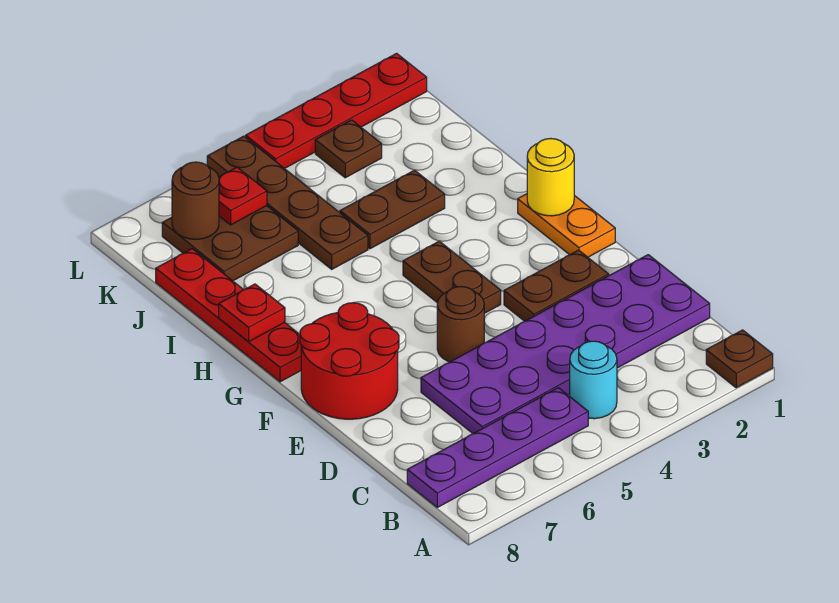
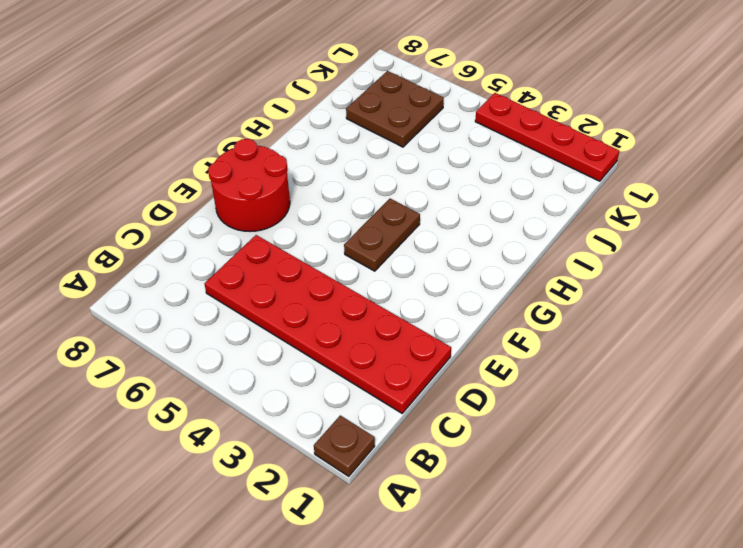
red plate C1:D6 level 1 -> purple plate C1:D6 level 1
none -> cyan round brick B4 level 1
none -> purple plate B5:B8 level 1
none -> brown plate E2:E3 level 1

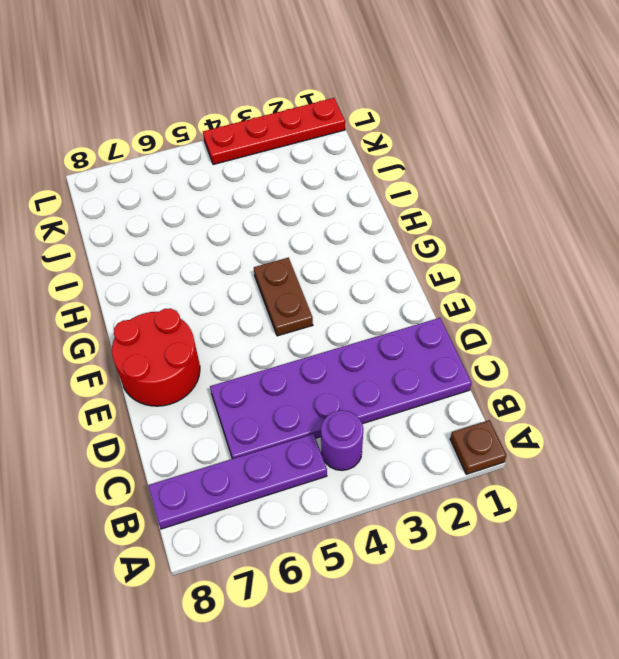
purple round brick B4 level 1 -> cyan round brick B4 level 1
none -> brown plate E2:E3 level 1
none -> brown round brick E5 level 1
none -> orange plate F1:G1 level 1

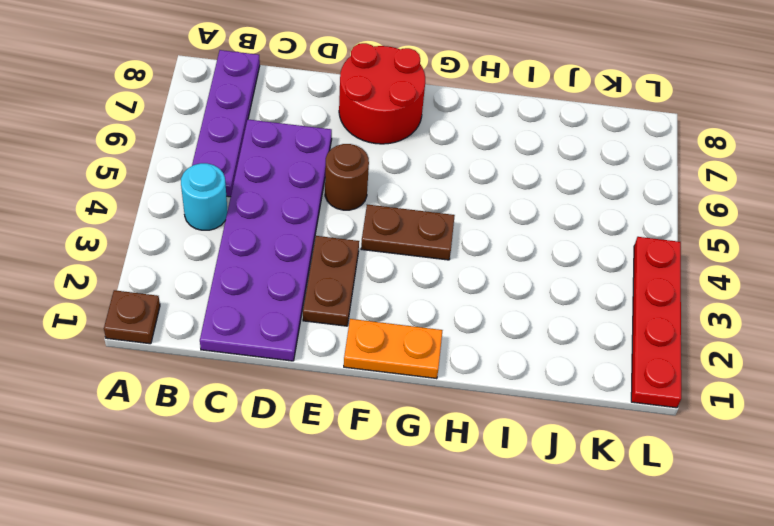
none -> red plate G8:J8 level 1
none -> brown plate I3:I4 level 1
none -> brown plate I5:L5 level 1

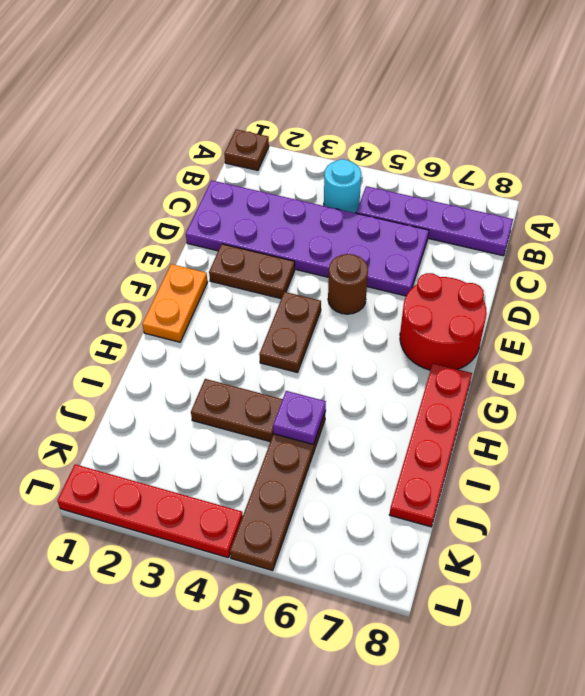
purple plate I5 level 2 -> none
none -> brown plate J6:K7 level 1
none -> brown plate K3 level 1
none -> yellow round brick G1 level 2

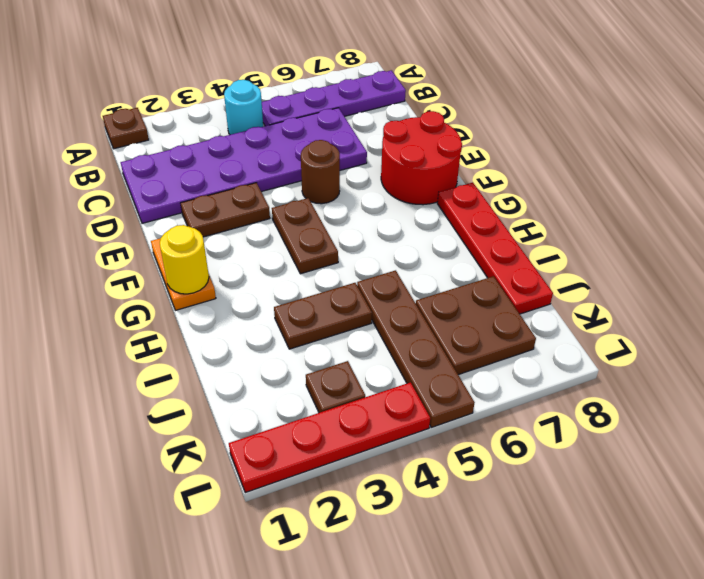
none -> red plate H8 level 2
none -> red plate K6 level 2
none -> brown round brick K7 level 2

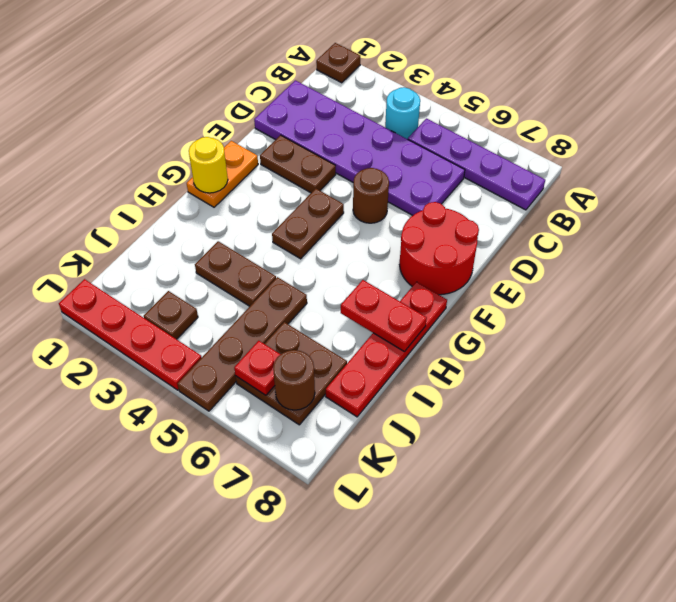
red plate H7:H8 level 2 -> red plate H8 level 2

